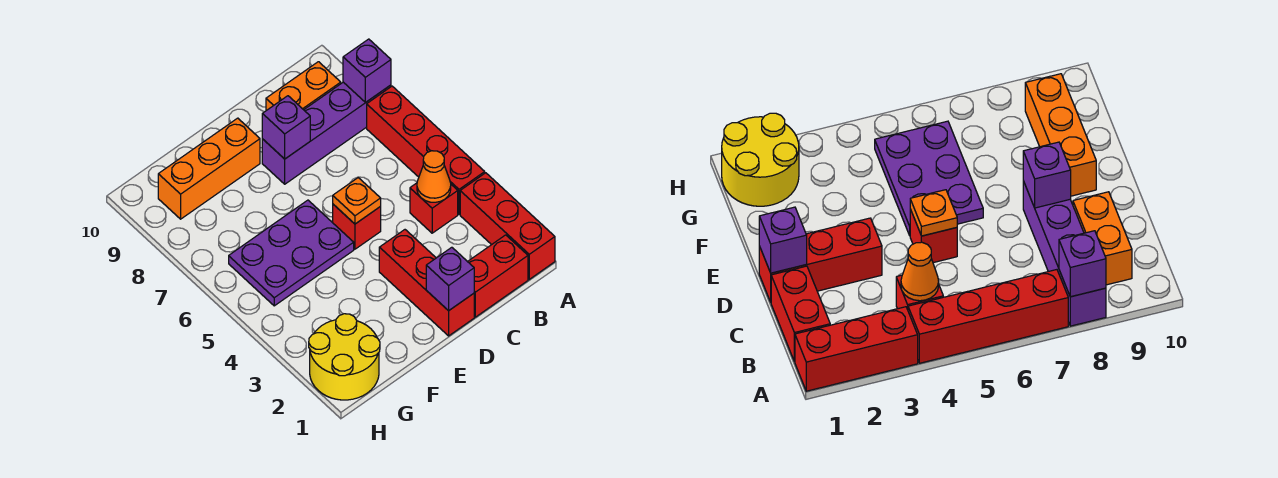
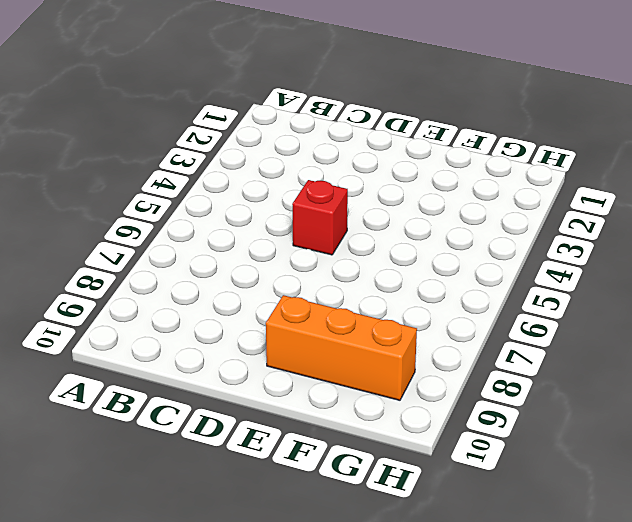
none -> red brick A1:A3 level 1
none -> red brick A4:A7 level 1
none -> purple brick A8:D8 level 1

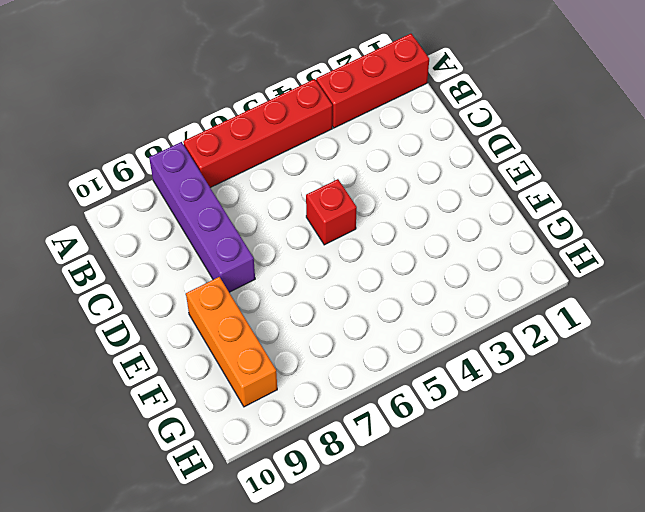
none -> red brick B1:C1 level 1
none -> red brick B4 level 1
none -> orange brick B9:C9 level 1

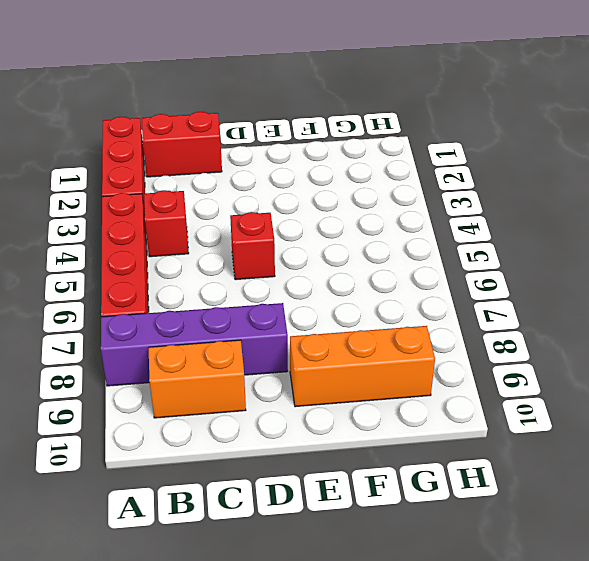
none -> red brick D1:D3 level 1
none -> purple plate E5:G6 level 1
none -> yellow round brick G1:H2 level 1

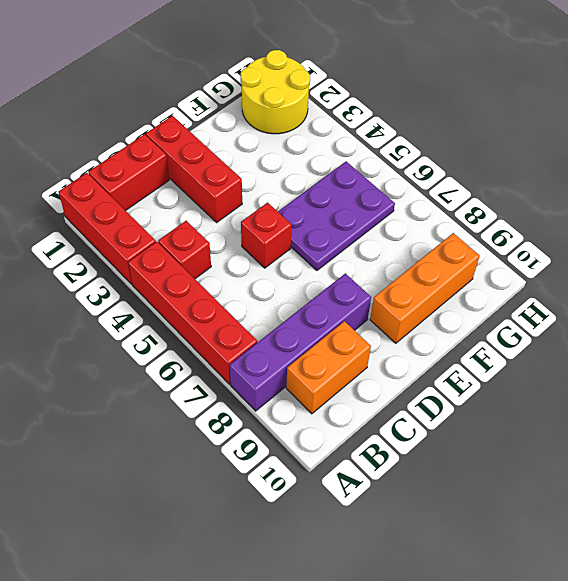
none -> purple brick A8 level 2
none -> orange cone B4 level 2
none -> purple brick D1 level 2

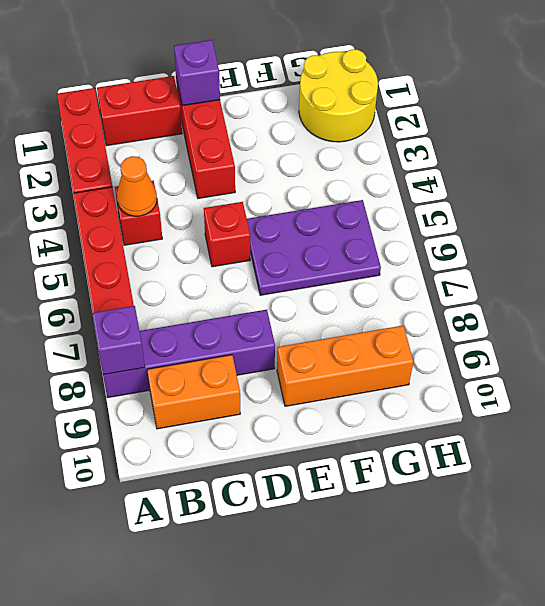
none -> orange plate D5 level 2
none -> purple brick D8 level 2

